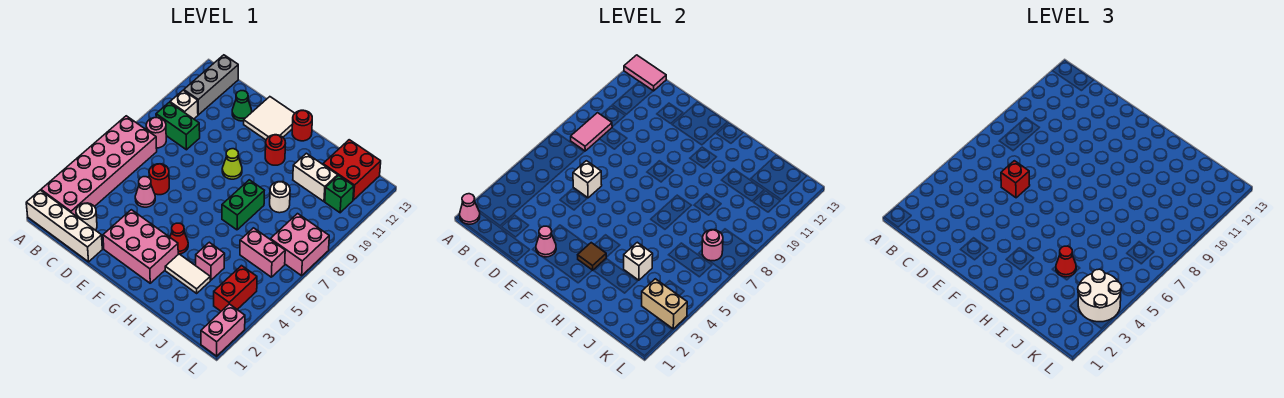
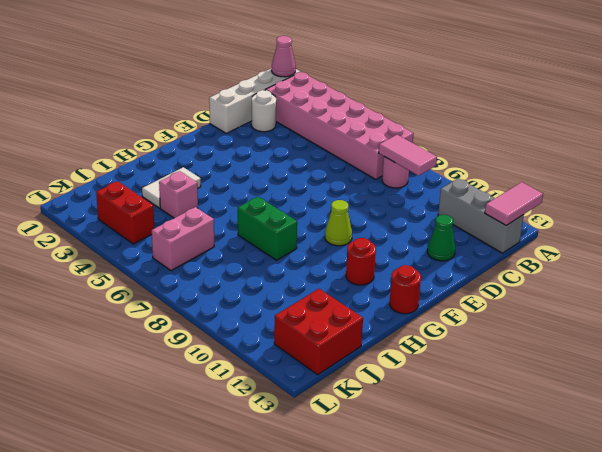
none -> green brick B9:C9 level 1
none -> white brick B10 level 1
none -> pink cone D5 level 1
none -> red round brick D6 level 1

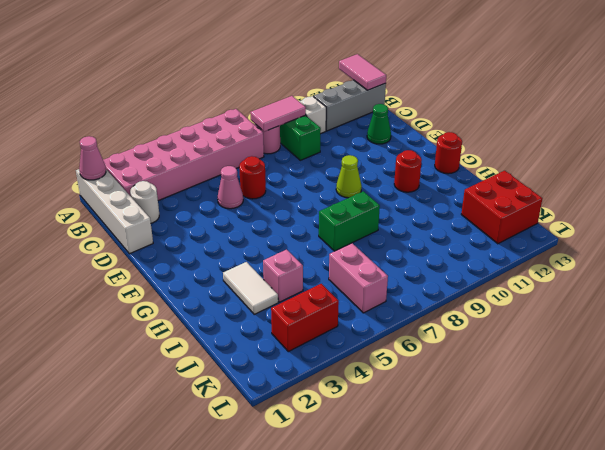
none -> pink brick E2:G3 level 1
none -> white tile E12:F13 level 1
none -> red cone G4 level 1
none -> white round brick I9 level 1

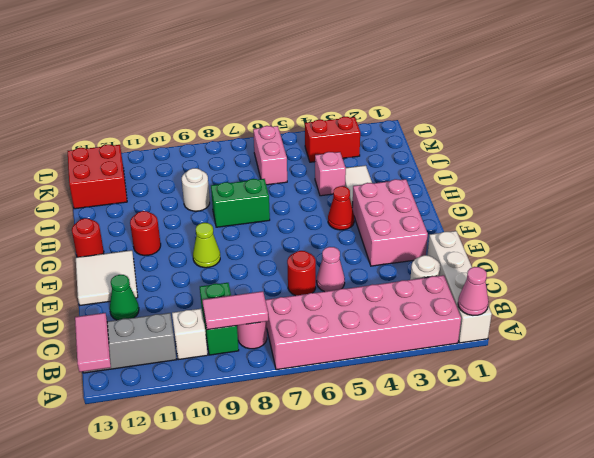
none -> white brick I11:J11 level 1
none -> pink brick K7:L8 level 1
none -> green brick K11 level 1
none -> pink brick L1:L2 level 1

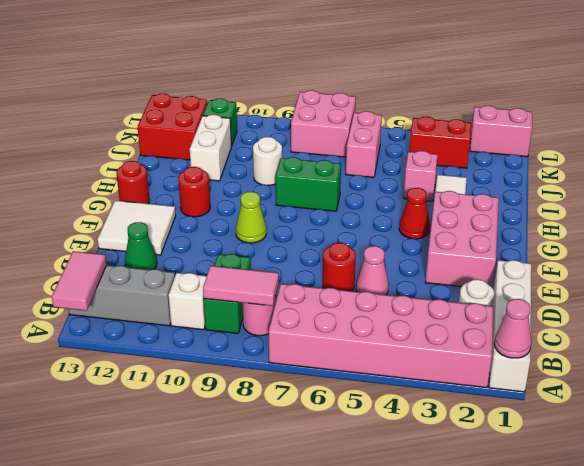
none -> white brick D6 level 2
none -> pink cone E2 level 2
none -> brown tile G3 level 2
none -> white brick I4 level 2

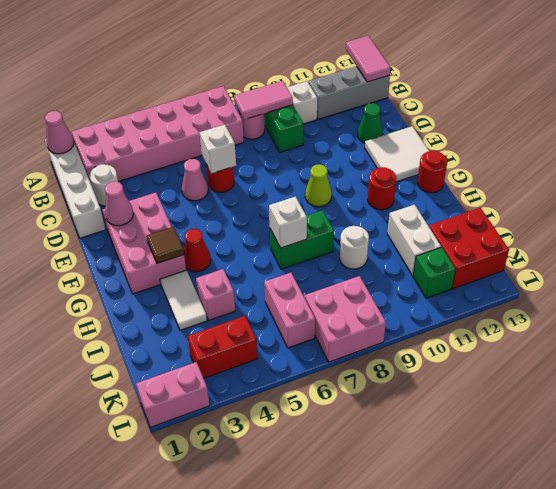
white brick H7 level 2 -> white brick I4 level 2
none -> tan brick K3:L3 level 2
none -> pink round brick K7 level 2
none -> red brick D6 level 3
none -> red cone I4 level 3

